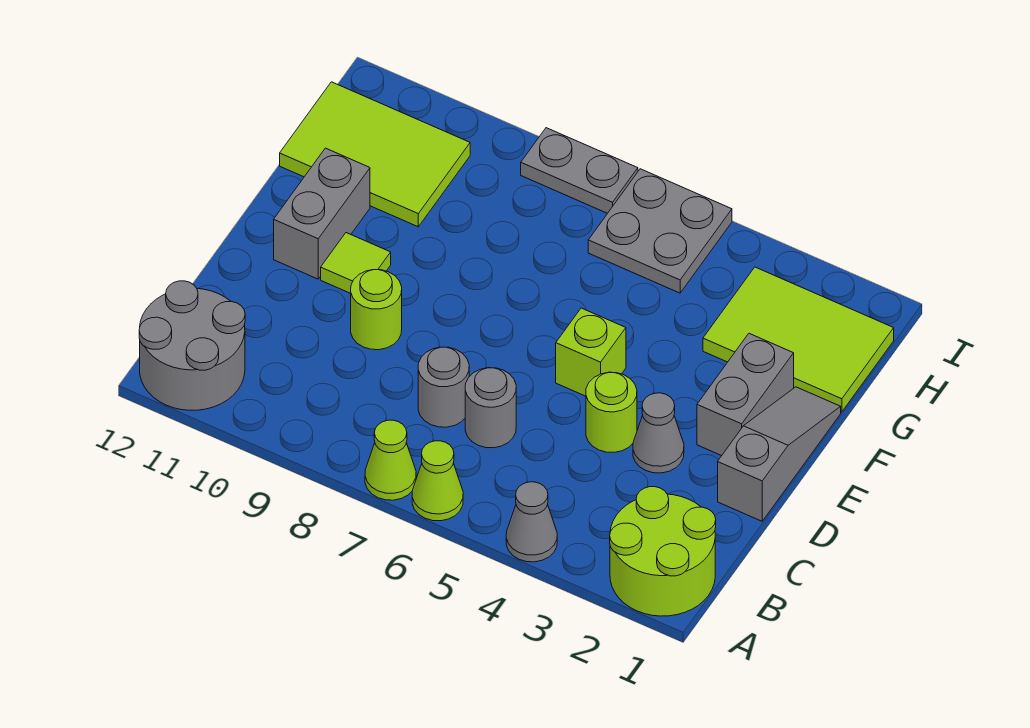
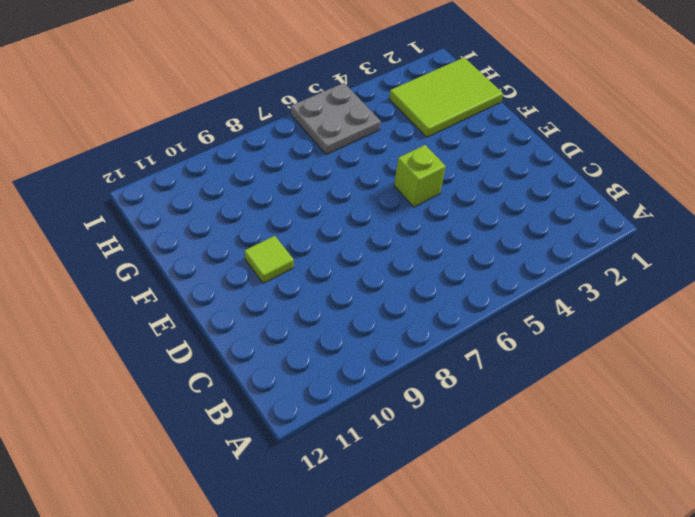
none -> lime round brick A1:B2 level 1
none -> grey cone A4 level 1
none -> lime cone A6 level 1

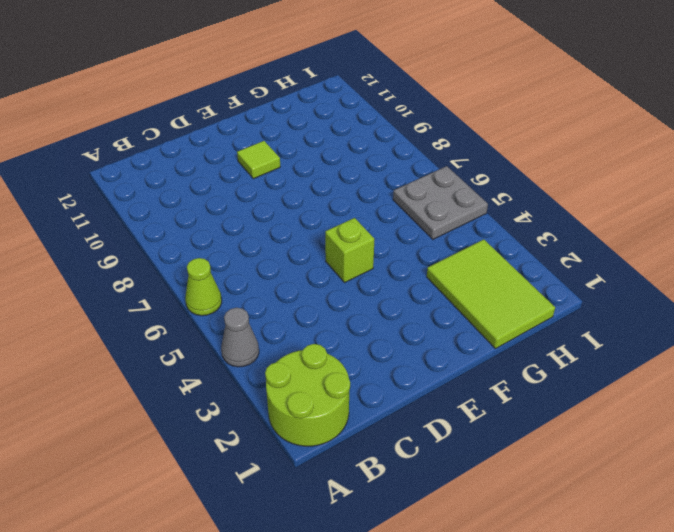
none -> lime cone A7 level 1
none -> grey round brick A11:B12 level 1
none -> grey round brick C6 level 1

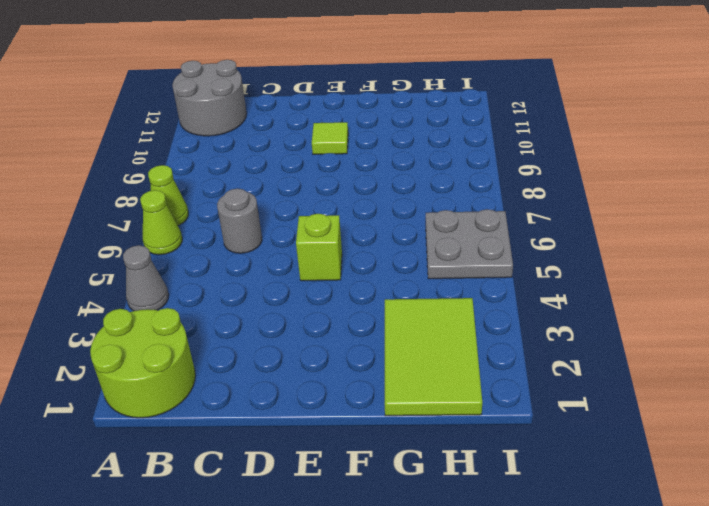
none -> grey round brick C7 level 1
none -> grey slope D1:F1 level 1 top D
none -> grey cone D3 level 1

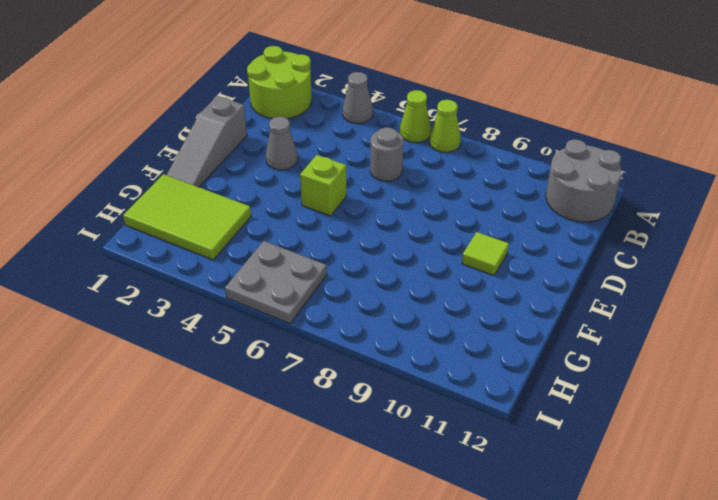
none -> grey round brick C7 level 1
none -> lime round brick D4 level 1
none -> lime round brick D9 level 1

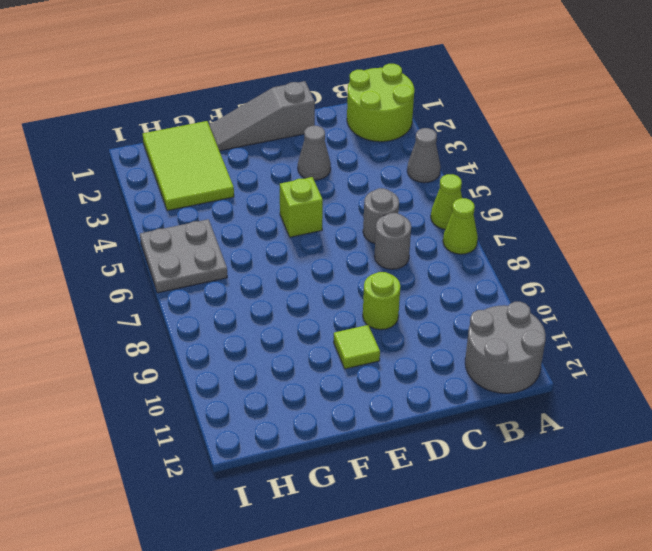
none -> lime round brick D4 level 1
none -> grey brick E2:F2 level 1
none -> grey brick E11:F11 level 1

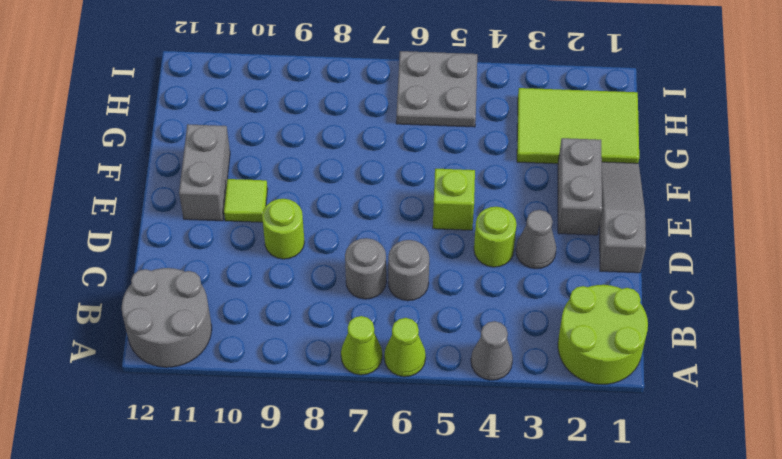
none -> lime tile G10:H12 level 1
none -> grey plate I7:I8 level 1

